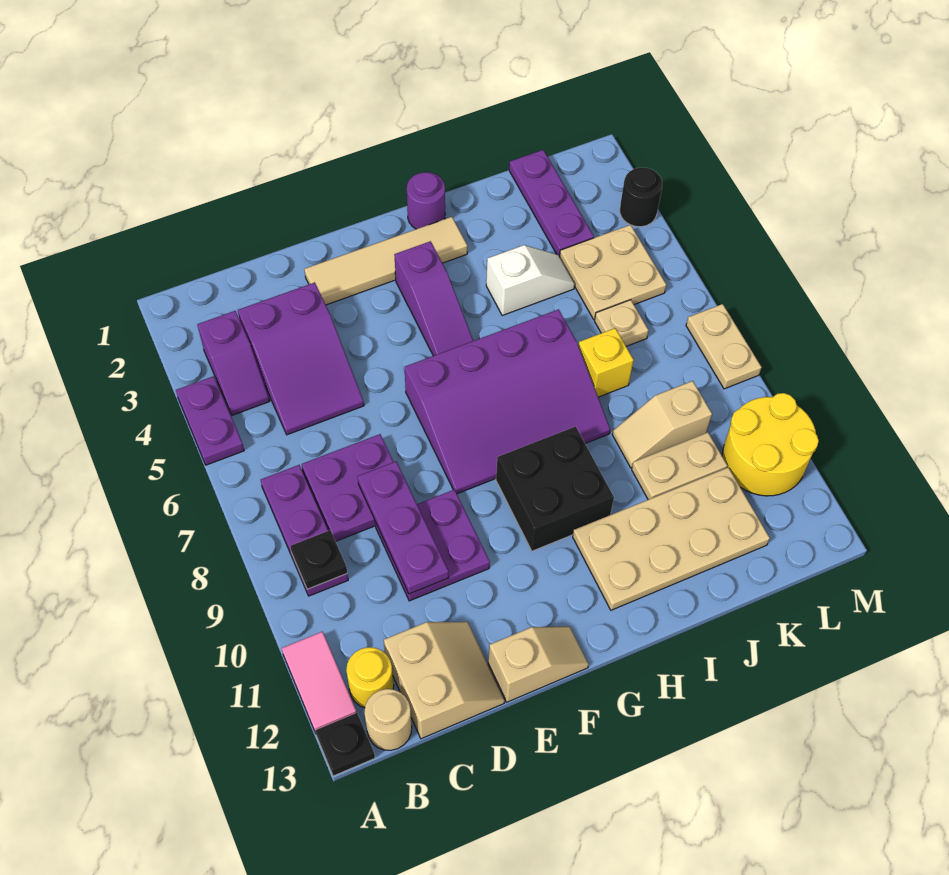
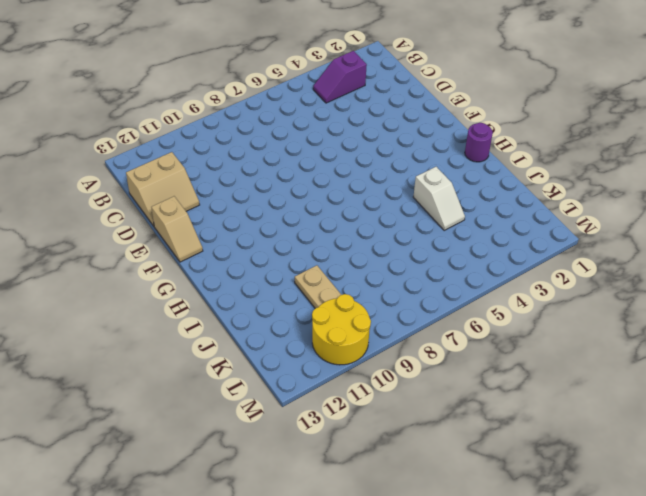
none -> purple plate A4:A5 level 1
none -> pink tile A11:A12 level 1
none -> black plate A13 level 1
none -> purple plate B7:B9 level 1

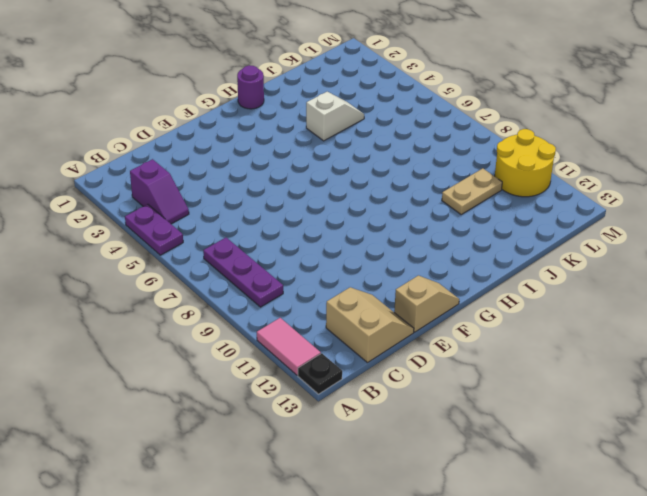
none -> yellow round brick B12 level 1
none -> tan round brick B13 level 1
none -> purple slope C3:D5 level 1 top 3
none -> purple plate C7:D8 level 1

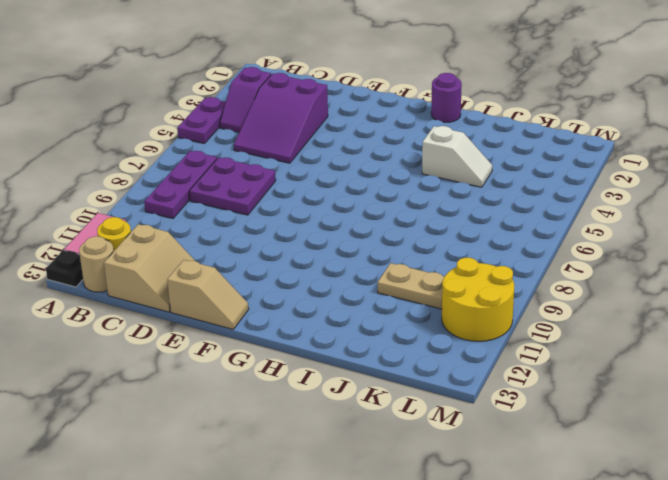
none -> purple plate D9:E10 level 1
none -> tan tile E2:H2 level 1
none -> purple slope F6:I8 level 1 top 6
none -> purple slope G3:G5 level 1 top 3

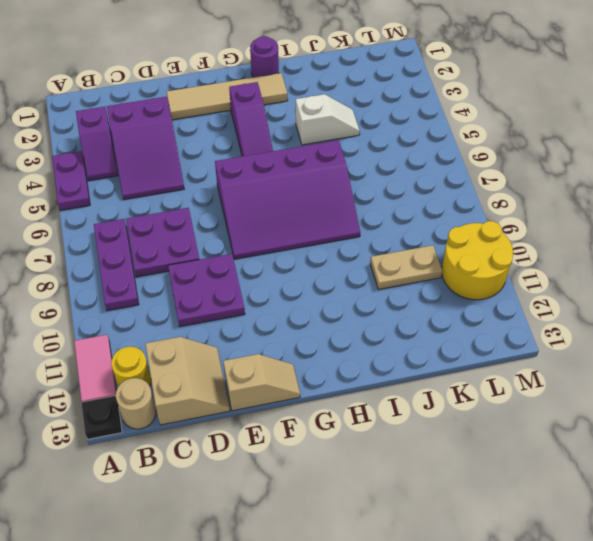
none -> black brick G9:H10 level 1
none -> tan plate H11:K12 level 1
none -> yellow brick J7 level 1
none -> tan slope J9:K9 level 1 top K

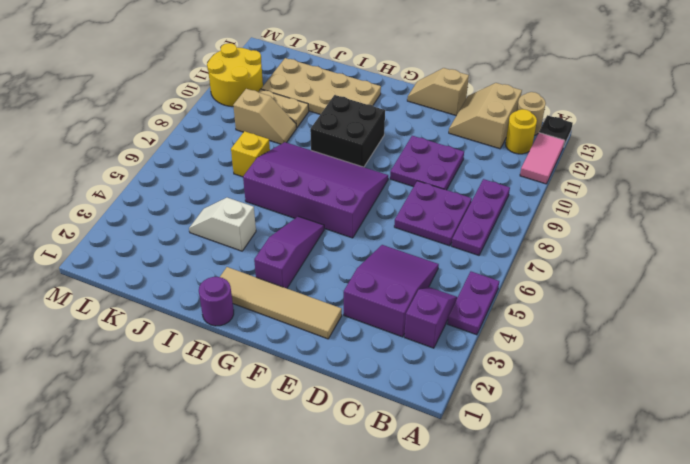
none -> purple plate K1:K3 level 1
none -> tan plate K4:L5 level 1
none -> tan plate K6 level 1
none -> black round brick M3 level 1

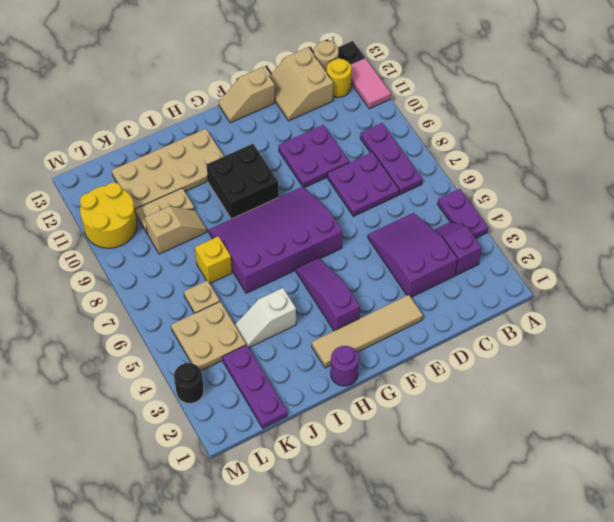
none -> tan plate M7:M8 level 1
none -> black plate B9 level 2
none -> purple plate D8:D10 level 2

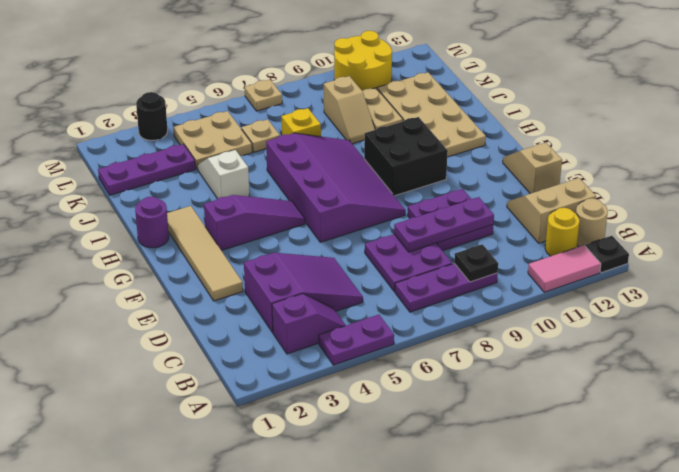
tan plate M7 level 1 -> tan plate M7:M8 level 1

